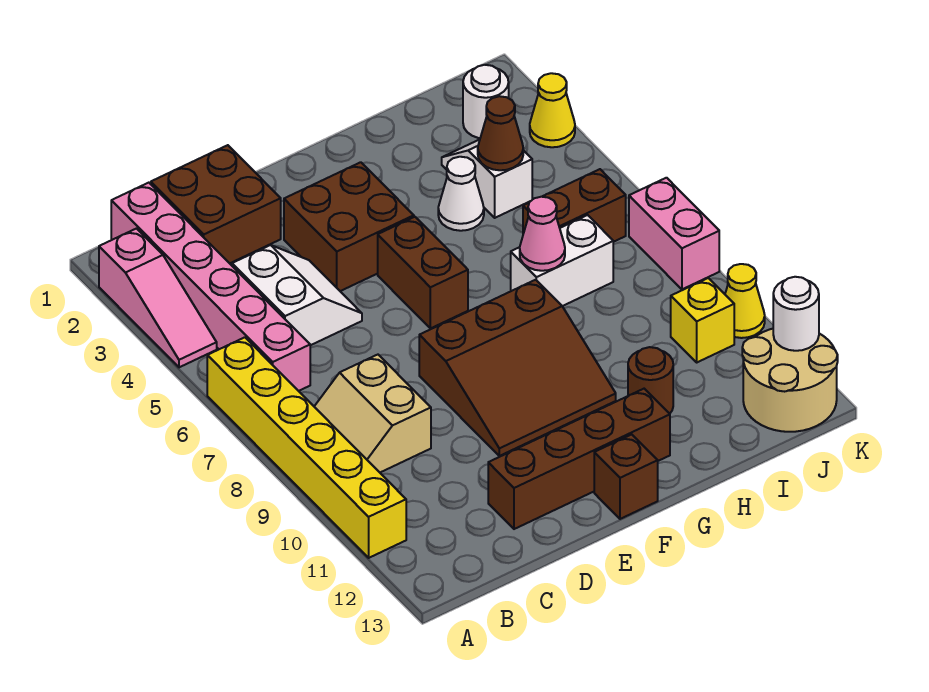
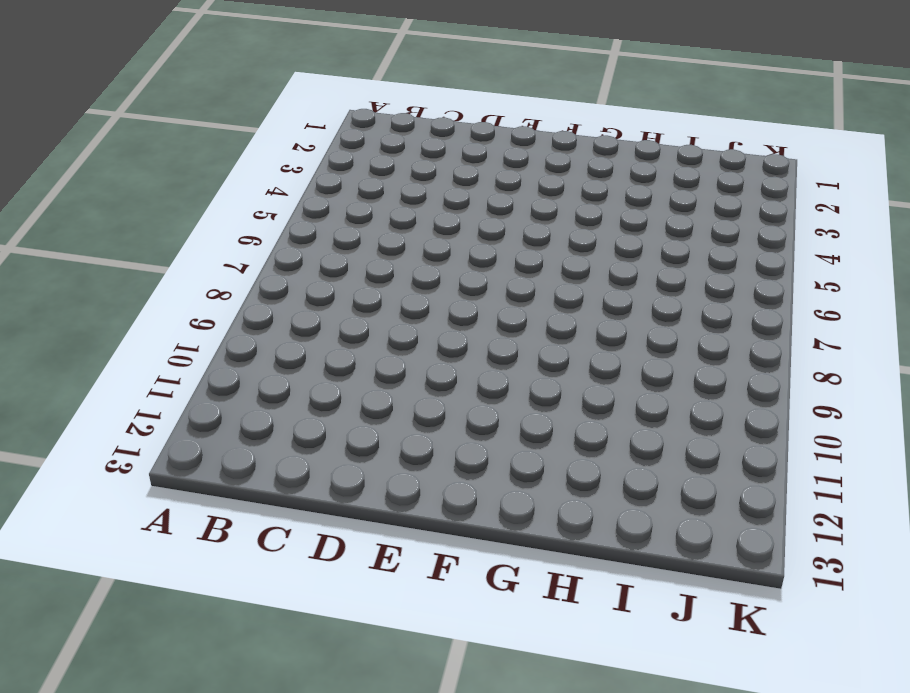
none -> pink slope A2:A4 level 1 top 2
none -> yellow brick A6:A11 level 1
none -> pink brick B1:B6 level 1

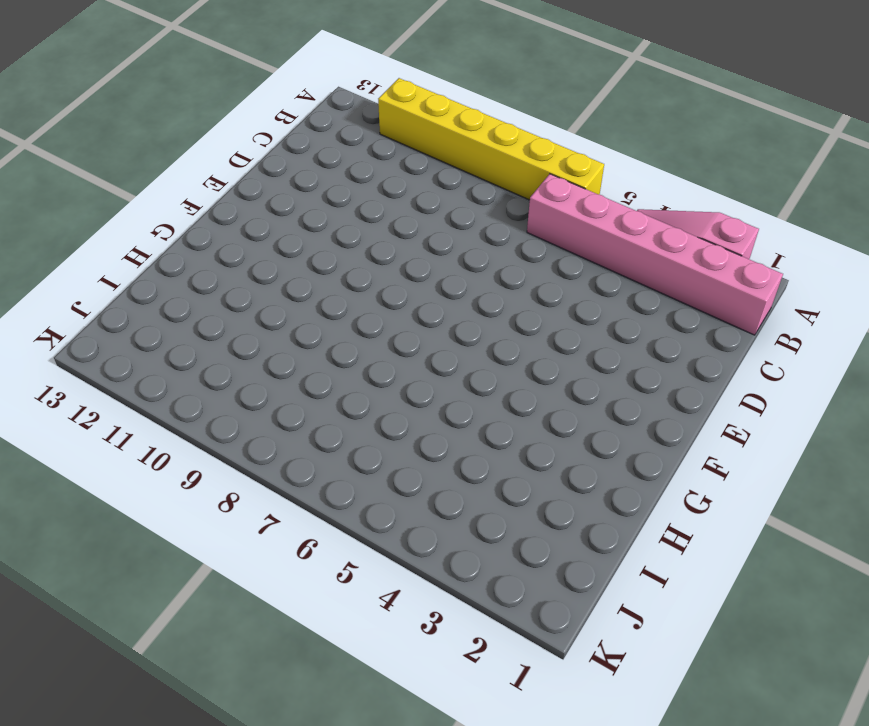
none -> tan slope B8:C9 level 1 top C
none -> brown brick C1:D2 level 1
none -> white slope C4:D5 level 1 top C

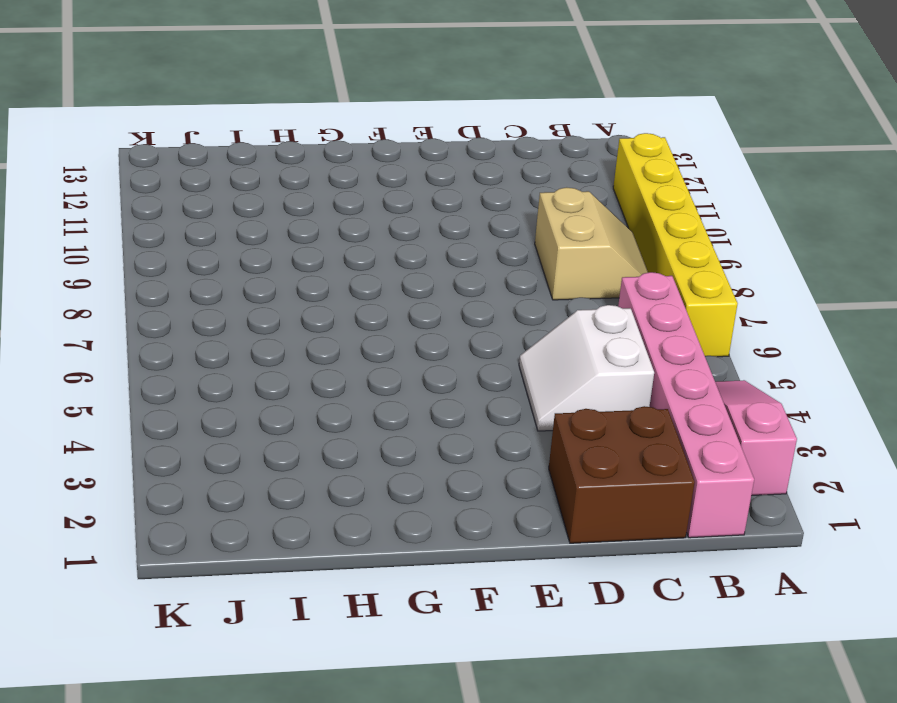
none -> brown brick D12:G12 level 1
none -> brown brick E3:F4 level 1
none -> brown slope E8:G10 level 1 top 8

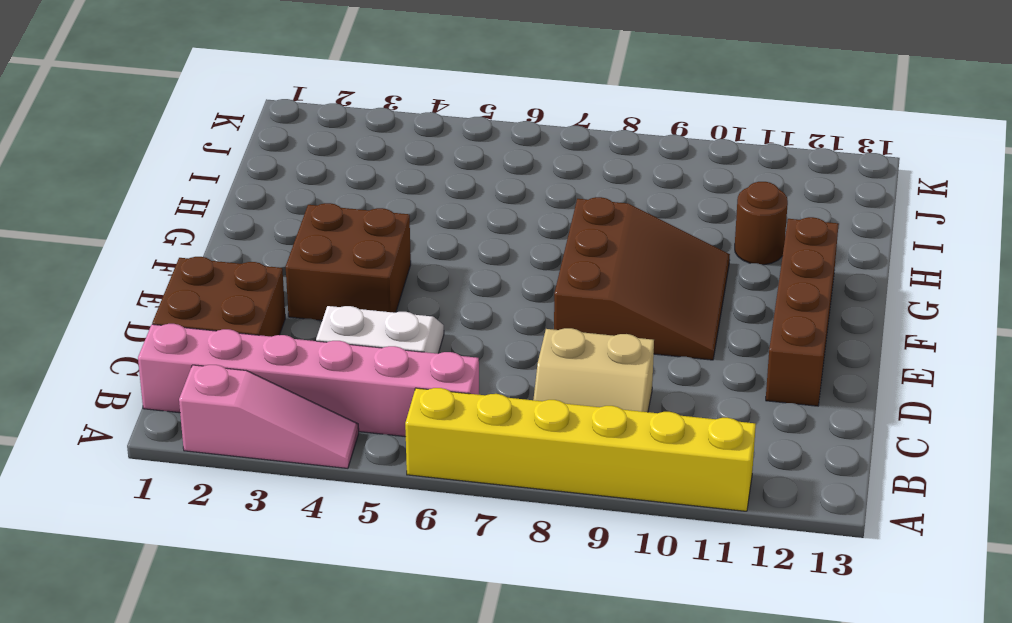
none -> brown brick F5:F6 level 1
none -> brown brick F13 level 1
none -> white cone H4 level 1

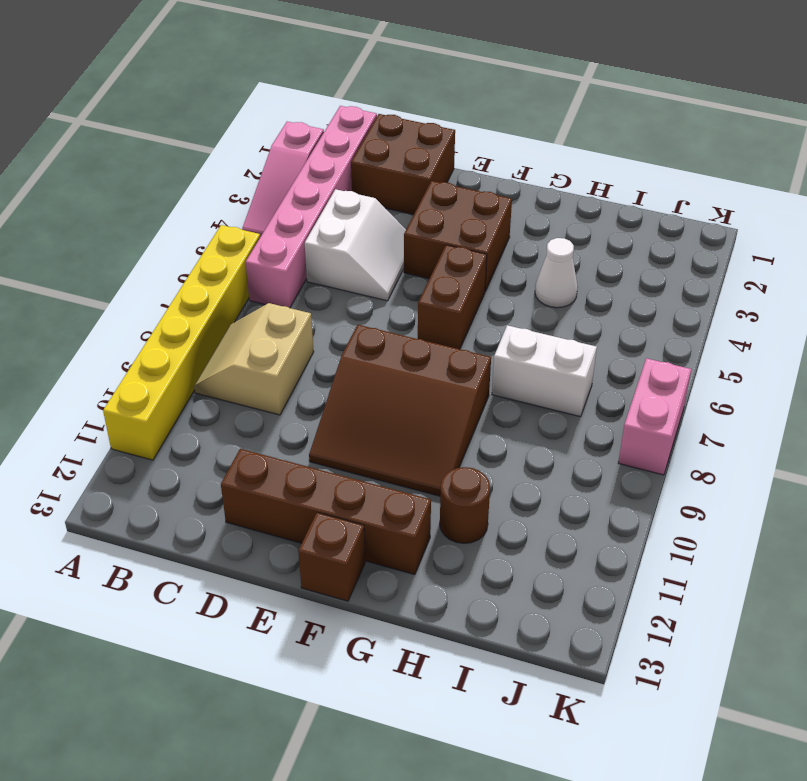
none -> white slope I3:I4 level 1 top 4
none -> brown brick I6:J6 level 1
none -> white round brick J2 level 1

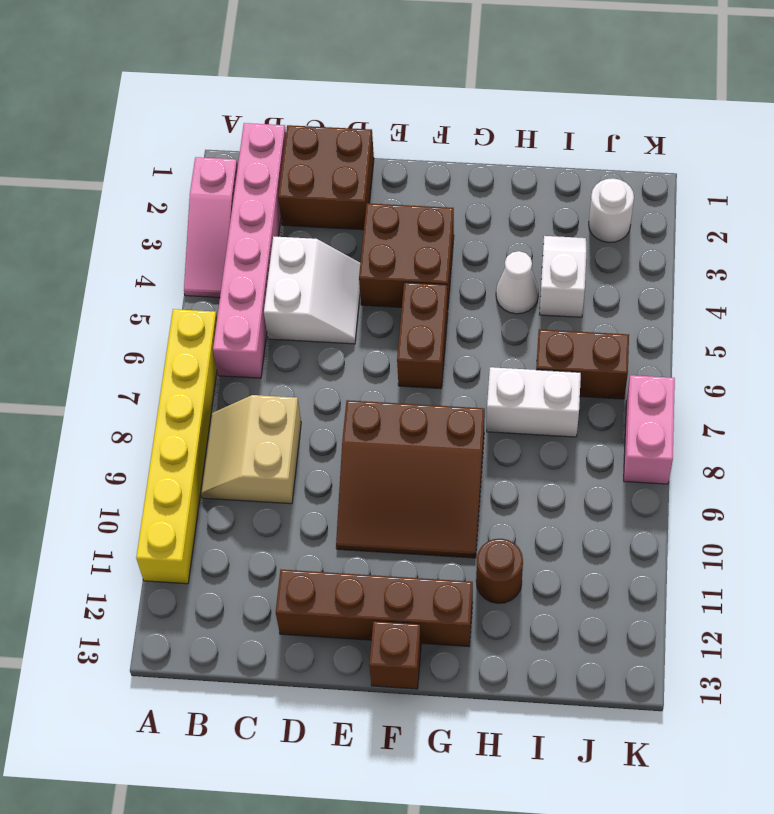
none -> yellow brick J10 level 1
none -> tan round brick J12:K13 level 1
none -> yellow cone K3 level 1

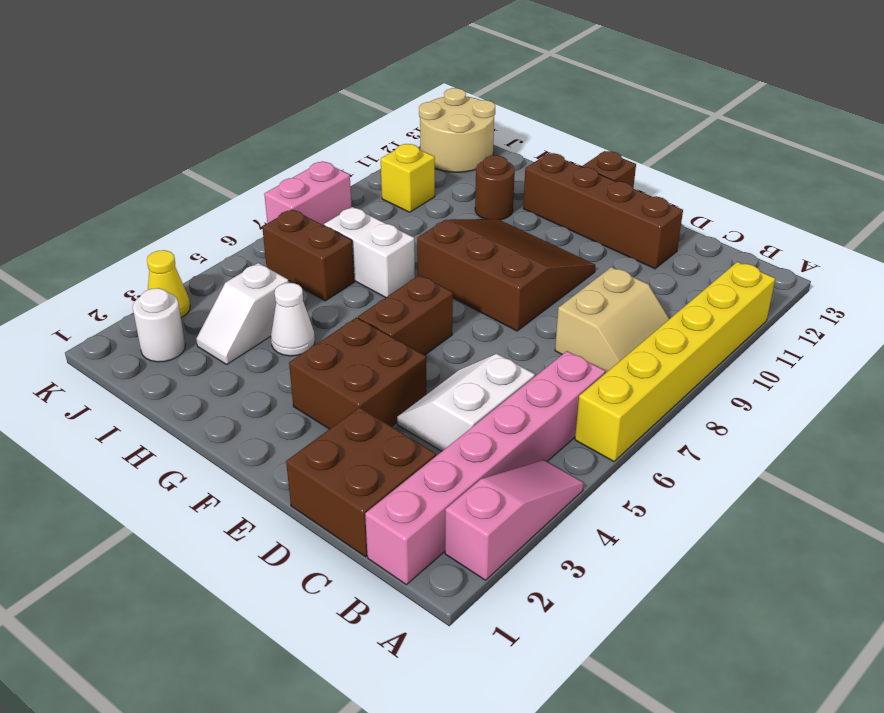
none -> yellow cone K10 level 1
none -> pink cone H7 level 2
none -> brown cone I4 level 2

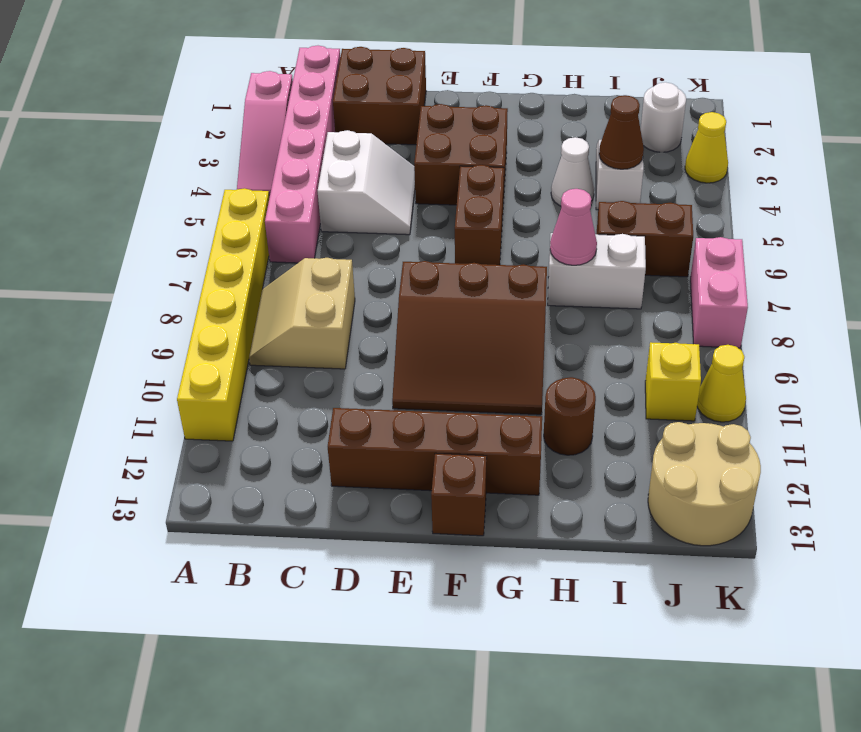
none -> white round brick K12 level 2

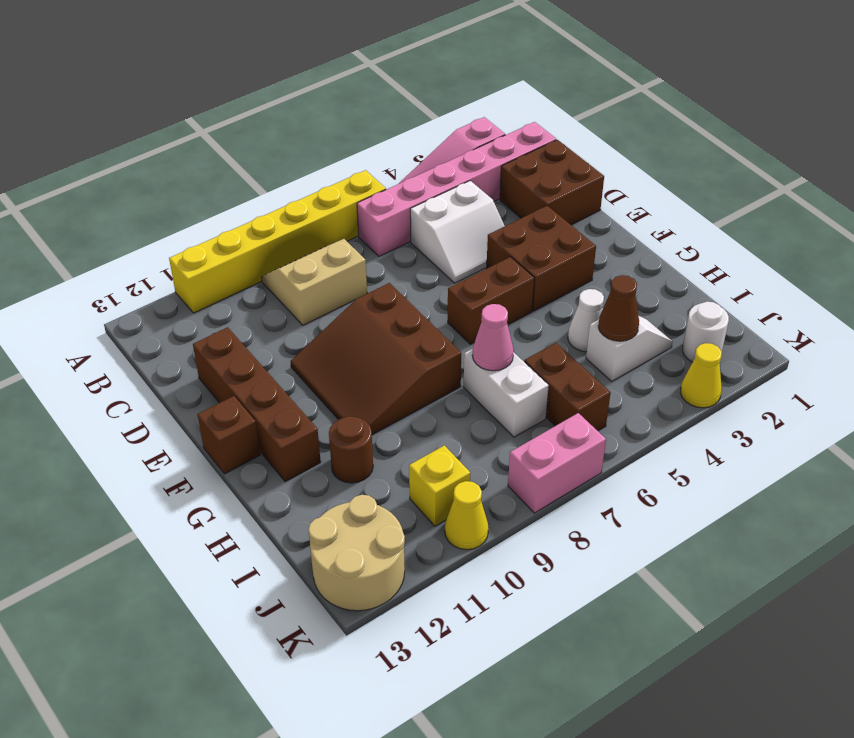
none -> white round brick K12 level 2

